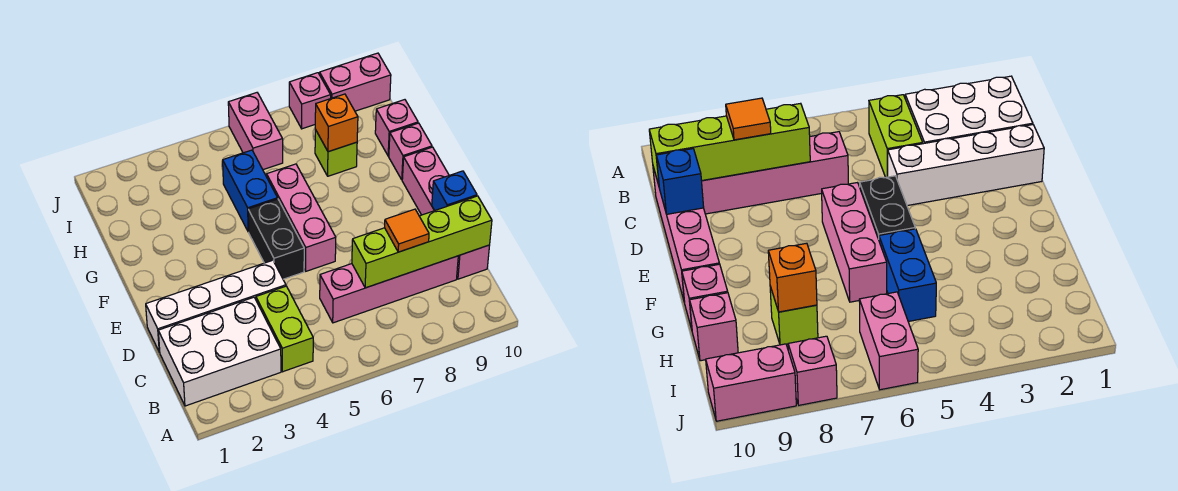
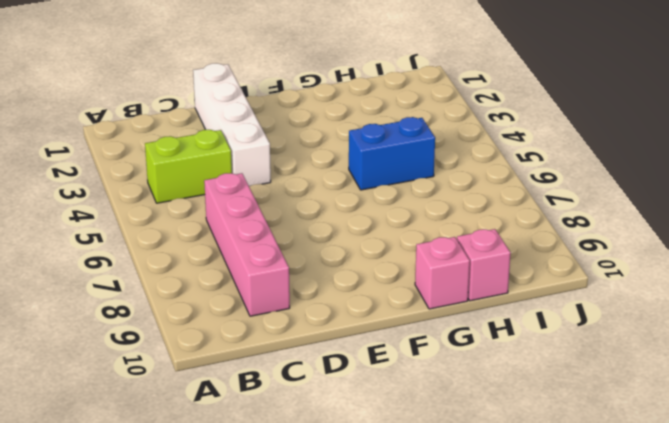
none -> white brick B1:C3 level 1
none -> pink brick C10:F10 level 1
none -> black brick E5:F5 level 1

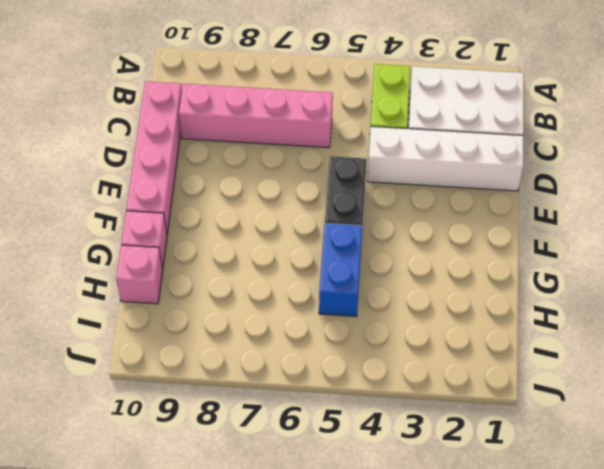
none -> pink brick E6:G6 level 1
none -> lime brick H8 level 1
none -> pink brick I6:J6 level 1

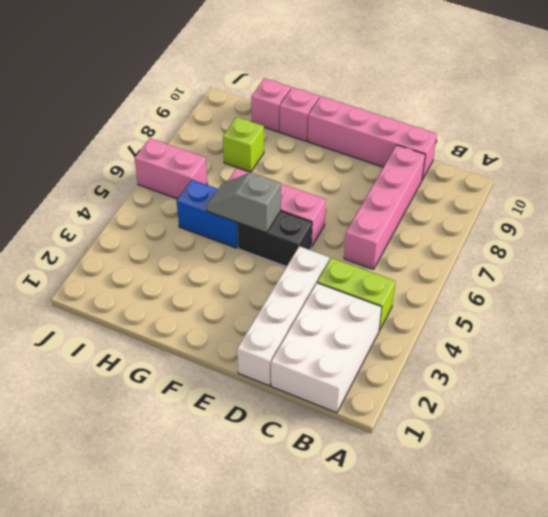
grey slope F5:G5 level 2 top F -> none
none -> pink brick J8 level 1
none -> pink brick J9:J10 level 1
none -> lime brick C7:C10 level 2

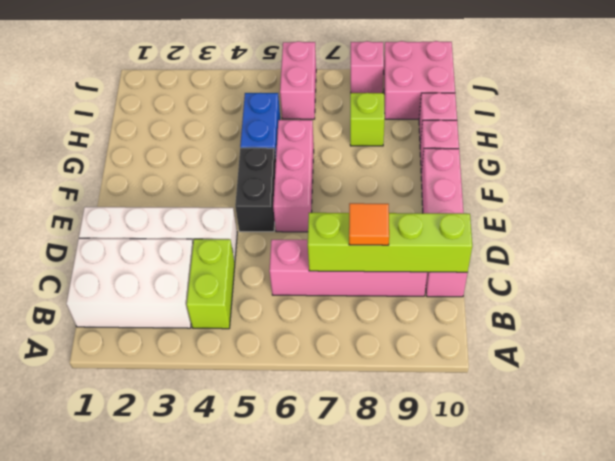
pink brick I9:J10 level 1 -> pink brick J9:J10 level 1
none -> blue brick D10 level 2
none -> orange brick H8 level 2

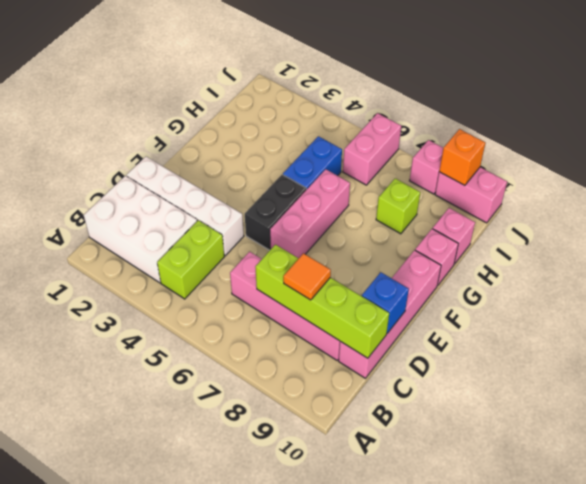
orange brick J9 level 2 -> orange brick H8 level 2

